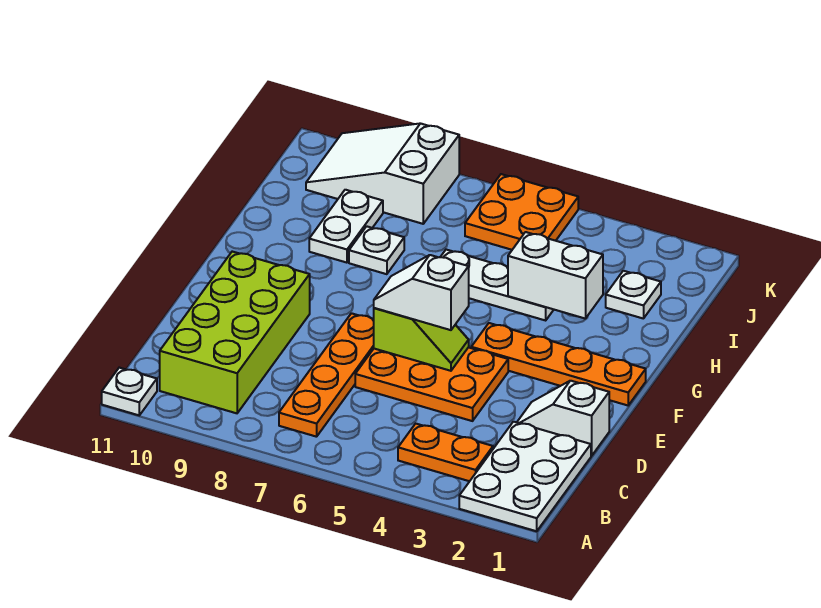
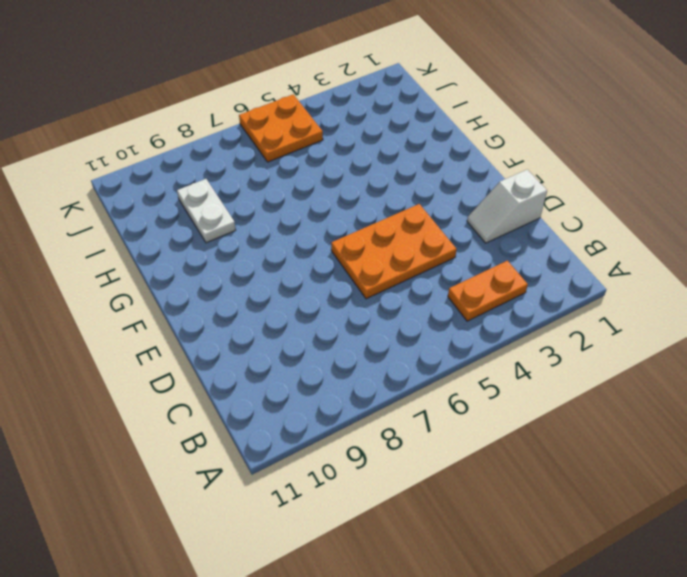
none -> white plate A1:C2 level 1
none -> white plate A11 level 1
none -> orange plate B7:E7 level 1

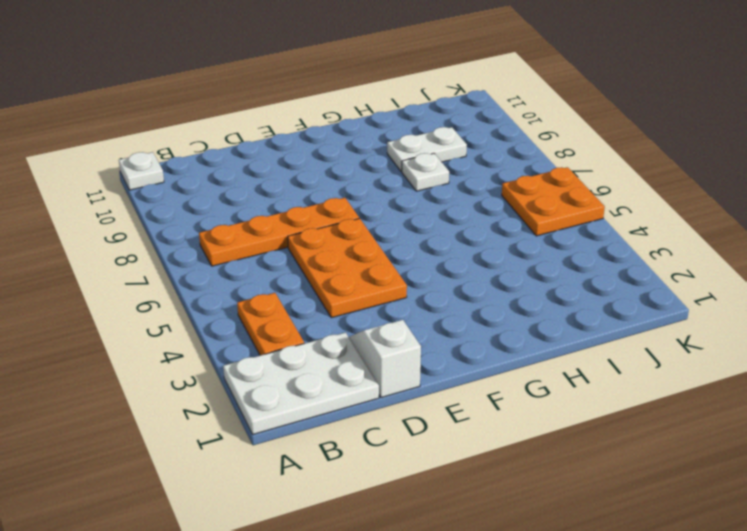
none -> lime brick B9:E10 level 1
none -> orange plate F1:F4 level 1
none -> white plate H4:H6 level 1

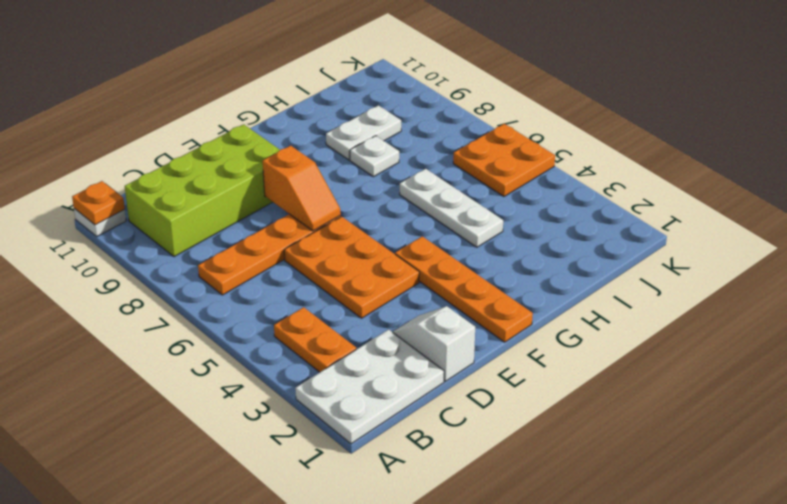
orange plate A11 level 2 -> none
orange slope E7:E8 level 2 top 8 -> none
none -> white plate I2 level 1
none -> white slope J8:K10 level 1 top 8
none -> lime slope E5:E6 level 2 top 6

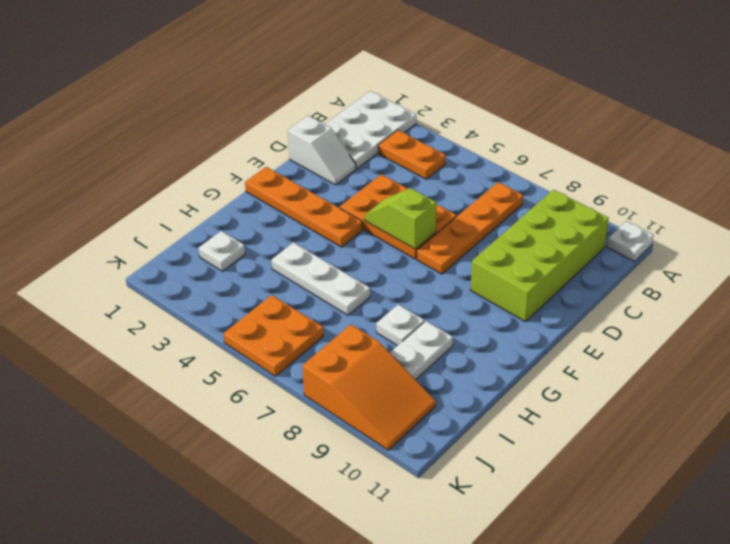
orange slope J8:K10 level 1 top 8 -> white slope J8:K10 level 1 top 8
none -> white brick H3:H4 level 2
none -> white slope E5:E6 level 3 top 5

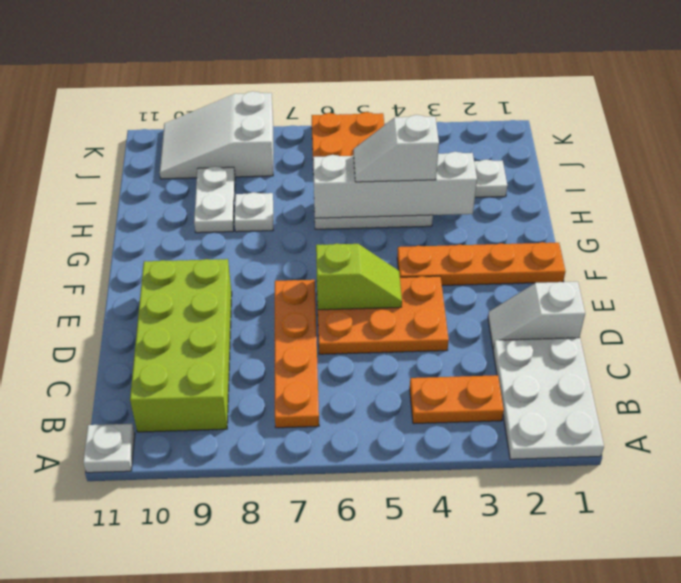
white brick H3:H6 level 2 -> white brick H3:H4 level 2
white slope H4:H5 level 3 top 4 -> white slope E5:E6 level 3 top 5

